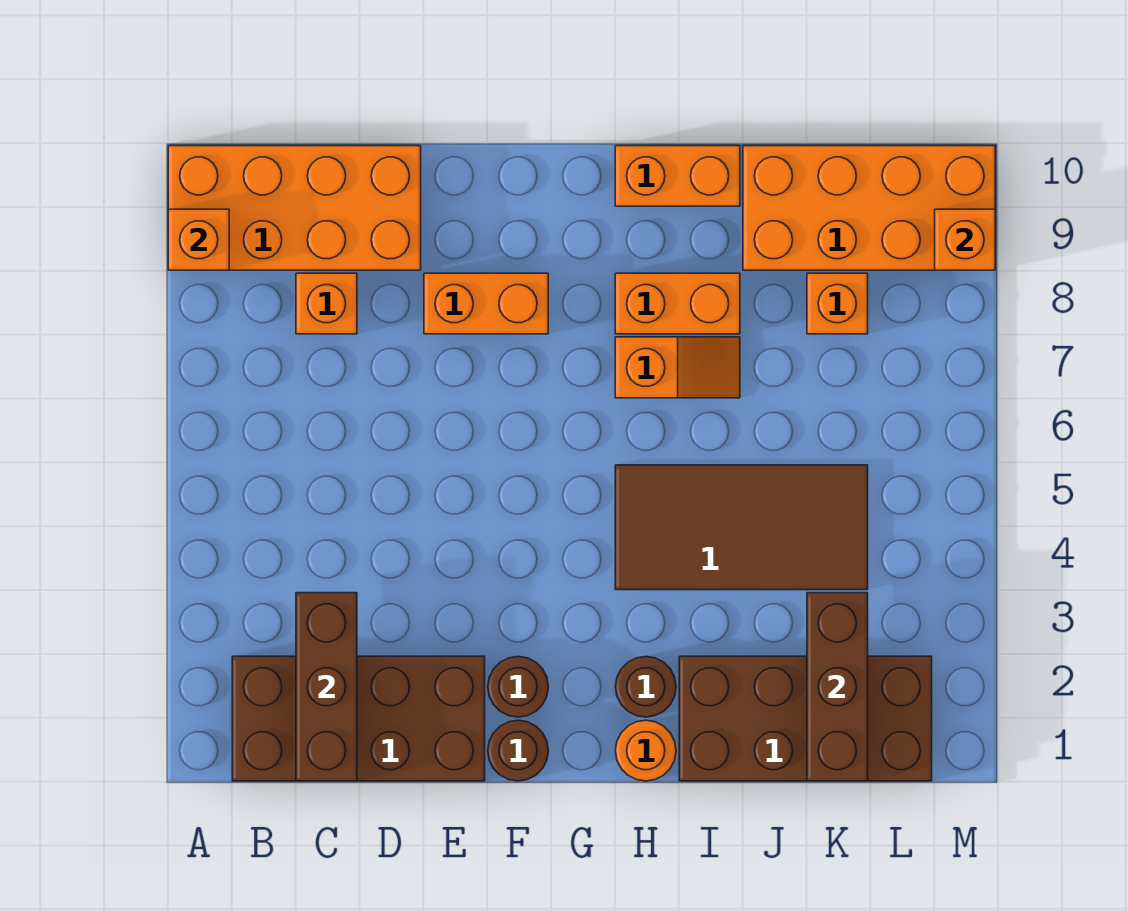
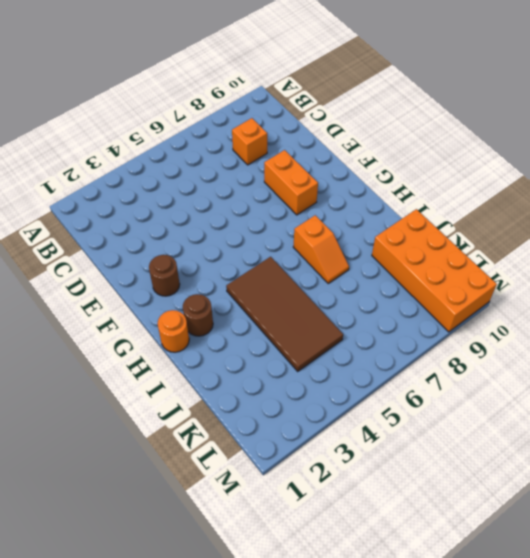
none -> orange brick A9:D10 level 1
none -> brown brick B1:E2 level 1
none -> brown round brick F1 level 1

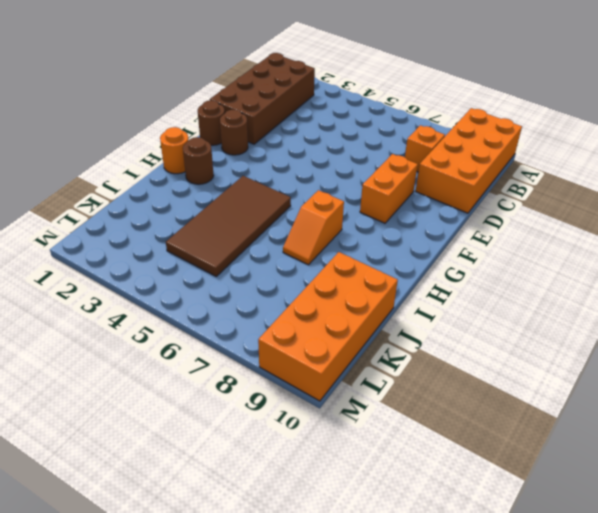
none -> orange brick H8:I8 level 1
none -> orange brick H10:I10 level 1
none -> brown brick I1:L2 level 1

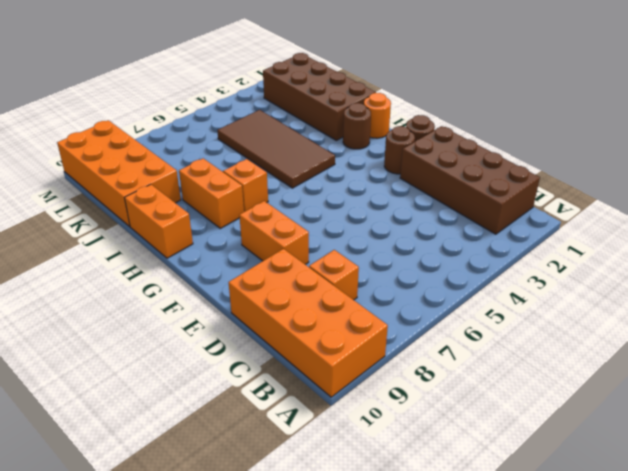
none -> orange brick K8 level 1
none -> orange brick A9 level 2
none -> brown brick C1:C3 level 2

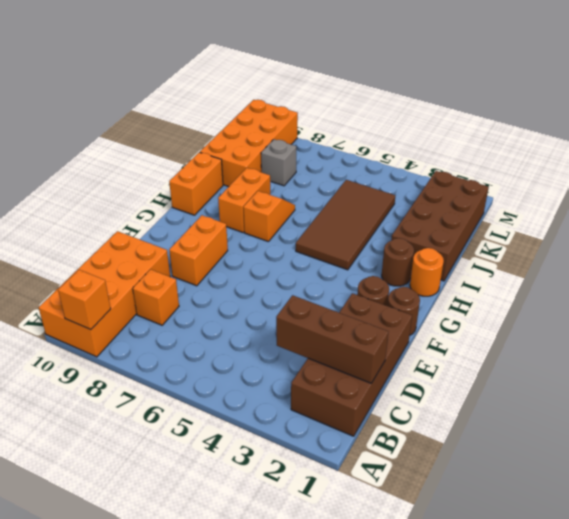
grey brick K8 level 1 -> orange brick K8 level 1
none -> brown brick K1:K3 level 2
none -> orange brick M9 level 2

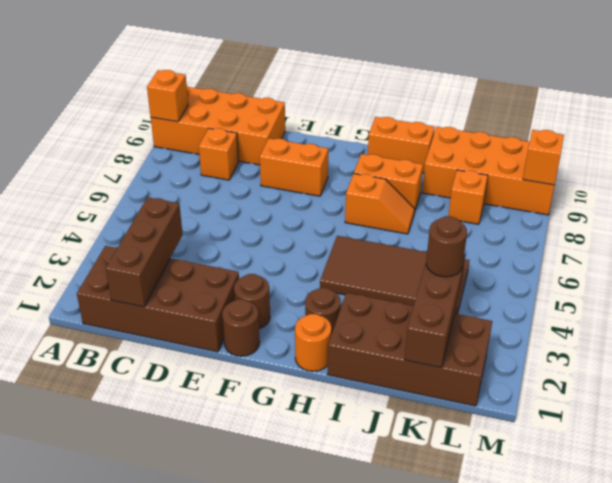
brown round brick K3 level 3 -> none

